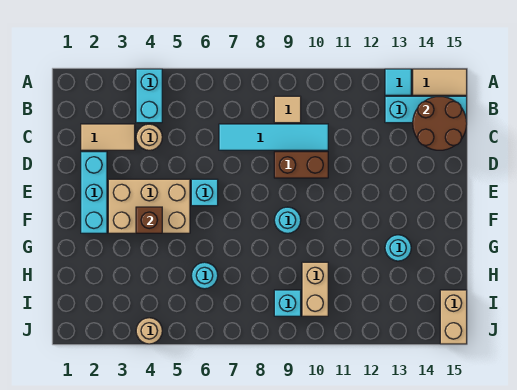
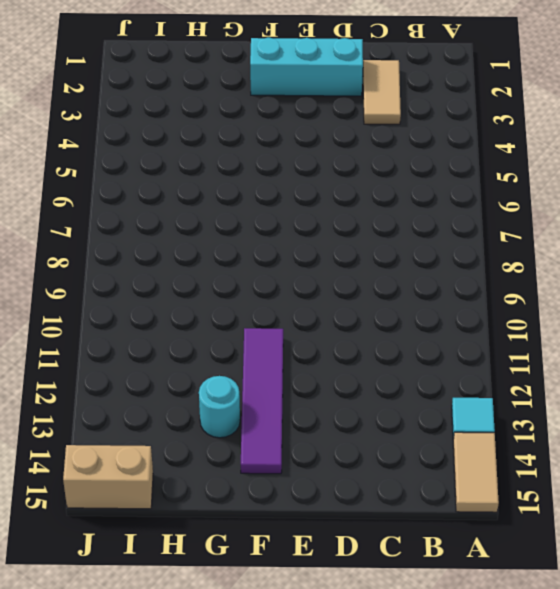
purple tile F11:F14 level 1 -> none
none -> cyan brick A4:B4 level 1
none -> tan tile B9 level 1
none -> cyan brick B13:B15 level 1

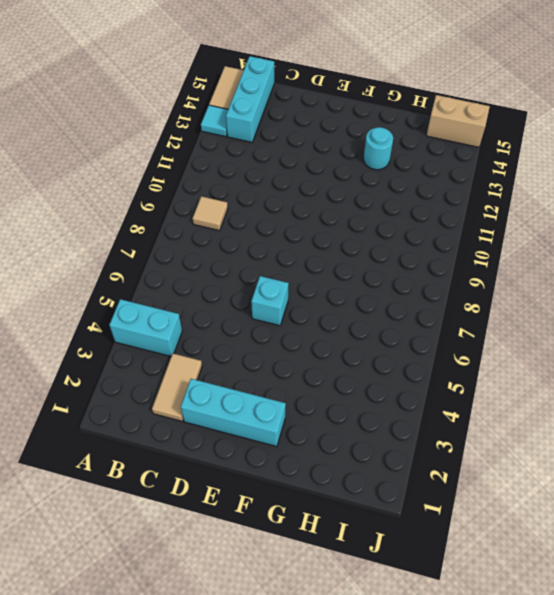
none -> tan round brick C4 level 1
none -> cyan tile C7:C10 level 1
none -> brown brick D9:D10 level 1

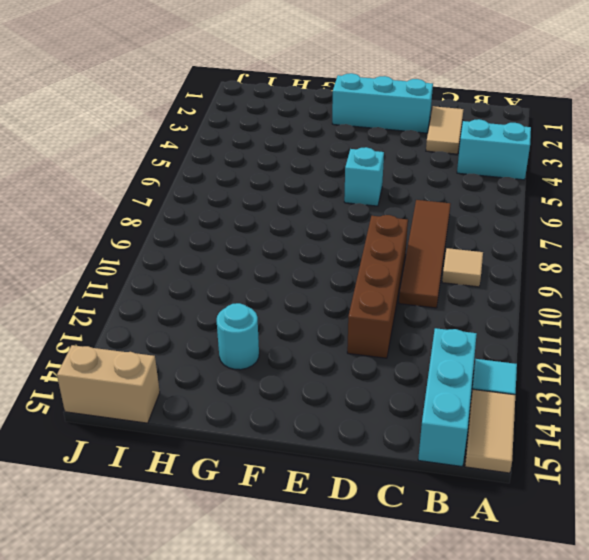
brown tile C7:C10 level 1 -> cyan tile C7:C10 level 1
brown brick D9:D12 level 1 -> brown brick D9:D10 level 1
none -> tan round brick C4 level 1
none -> tan brick E3:F5 level 1
none -> cyan round brick F9 level 1

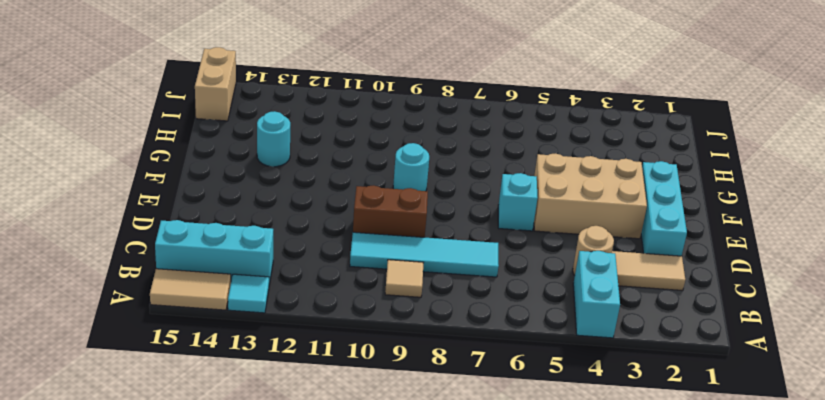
none -> cyan round brick H6 level 1
none -> tan brick H10:I10 level 1
none -> cyan brick I9 level 1

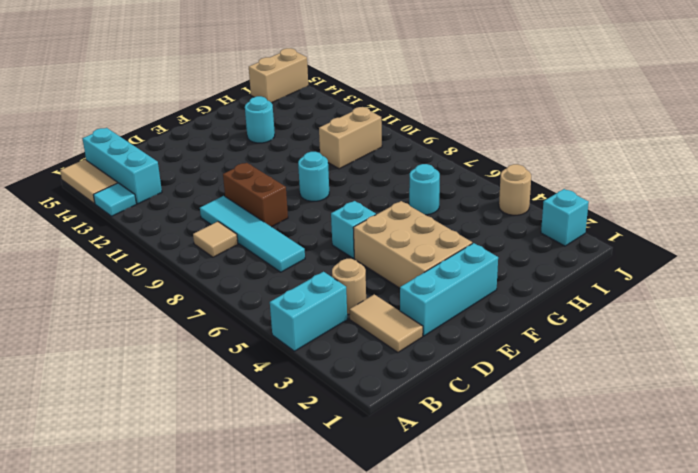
cyan brick J2 level 1 -> cyan brick I9 level 1
none -> brown round brick B14:C15 level 2
none -> brown brick F4 level 2

